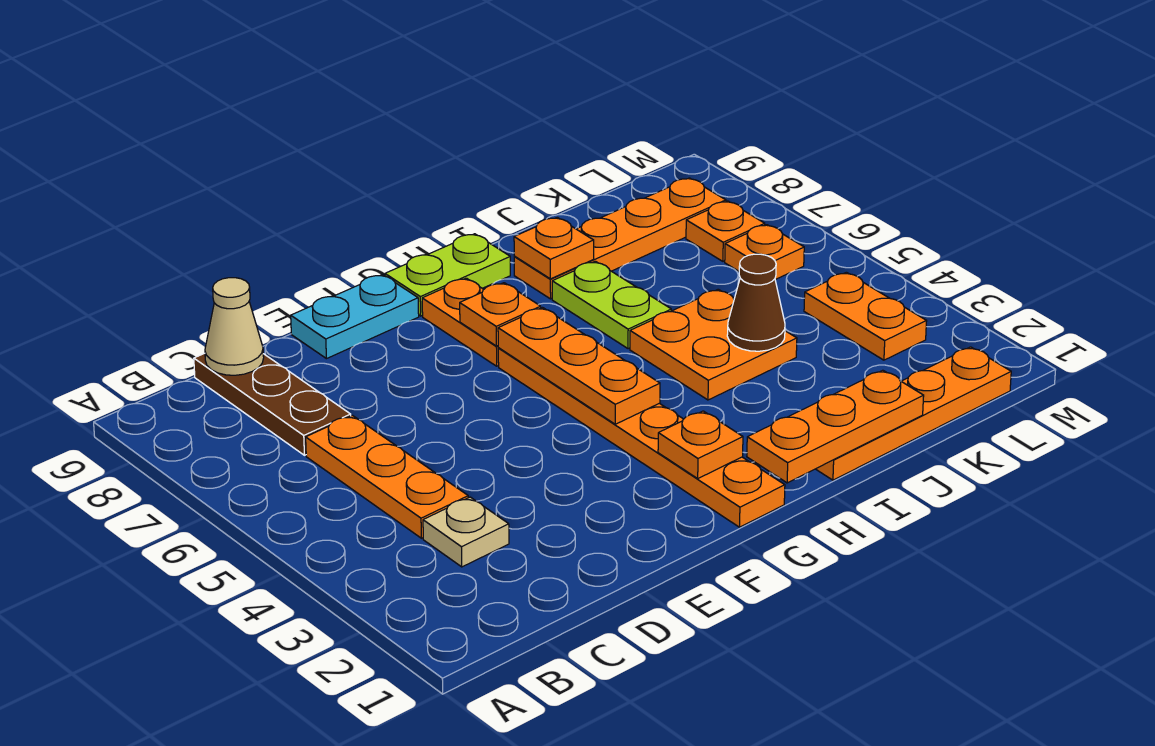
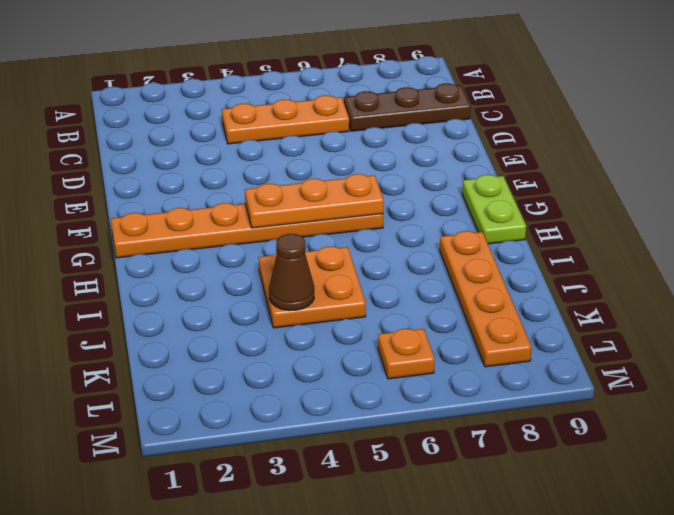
none -> tan plate C3 level 1
none -> cyan plate E9:F9 level 1
none -> orange plate G7:G8 level 1

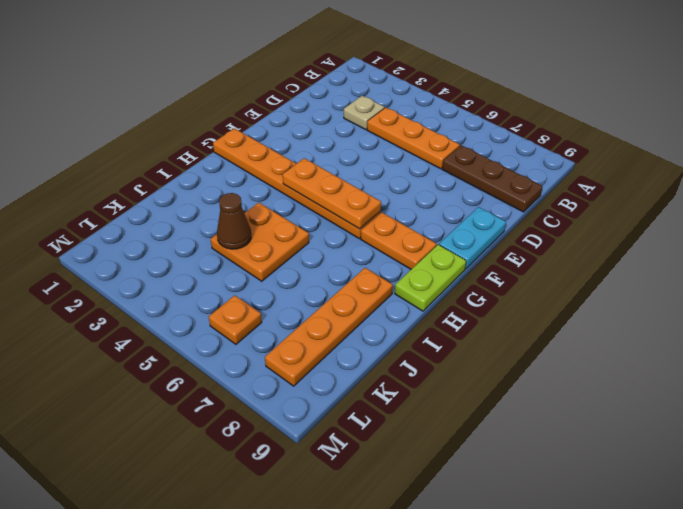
none -> orange plate I1:L1 level 1
none -> lime plate I6:I7 level 1
none -> orange plate L3:L4 level 1

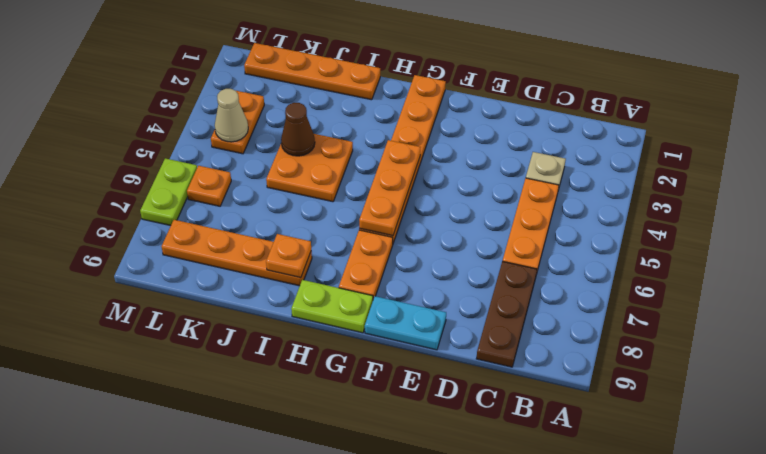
tan cone L4 level 2 -> tan cone C9 level 2
lime plate M6:M7 level 1 -> lime plate I6:I7 level 1
none -> orange plate L7 level 1
none -> orange plate G2 level 2
none -> orange plate G7 level 2

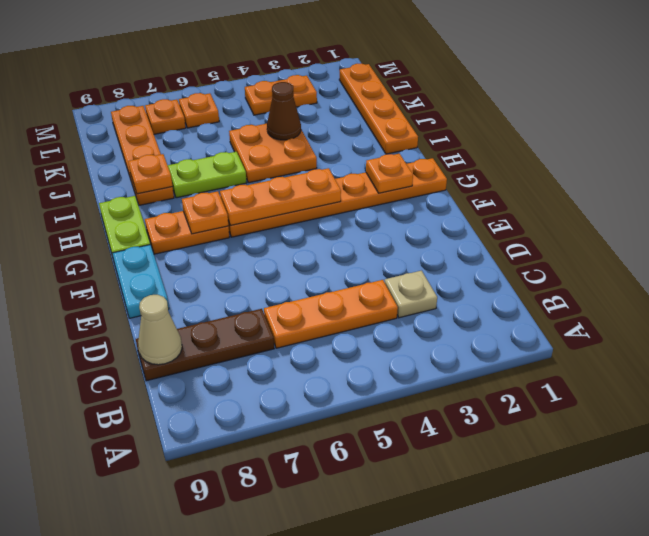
none -> orange plate H1:J1 level 2

